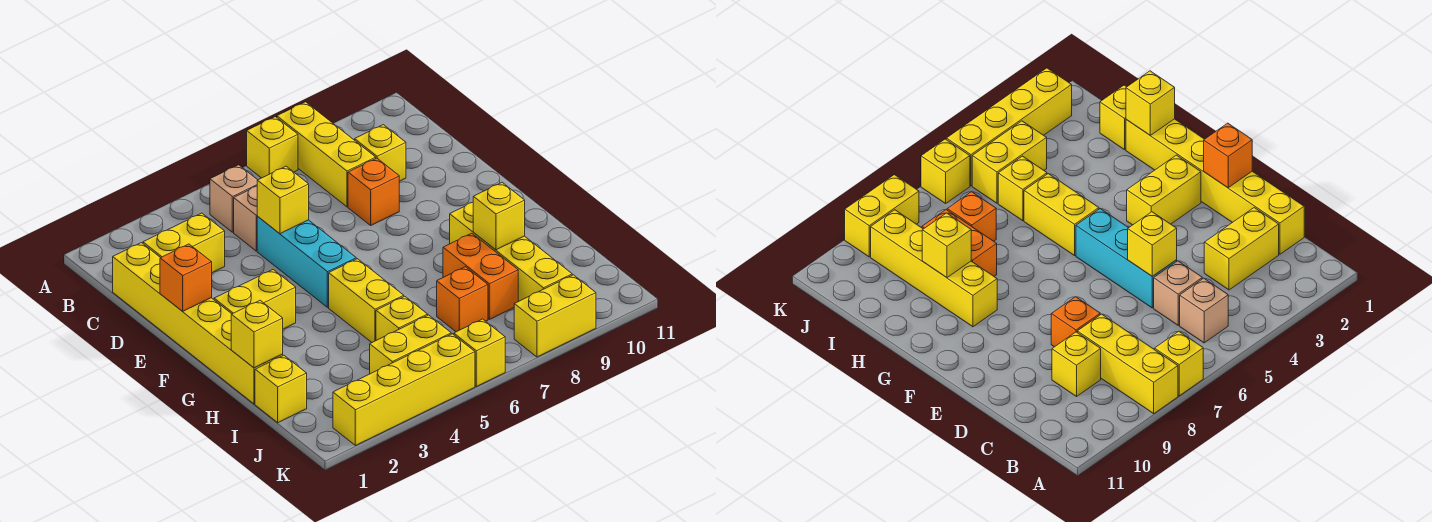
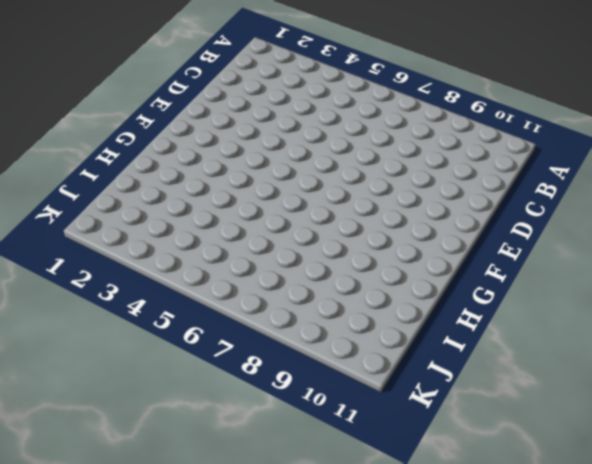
none -> yellow brick A7 level 1
none -> yellow brick A8:C8 level 1
none -> tan brick B5 level 1

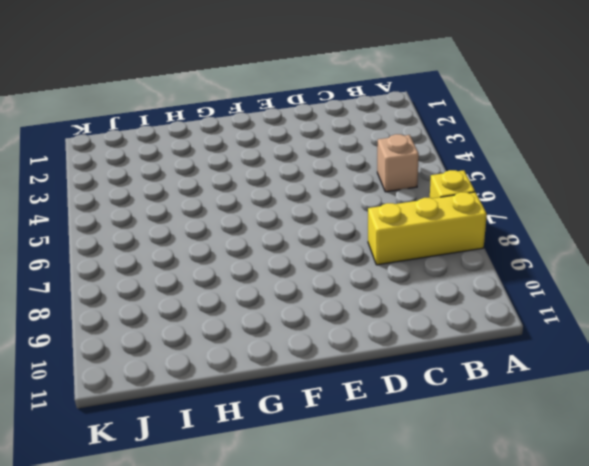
none -> yellow brick C1:H1 level 1
none -> yellow brick C2:C3 level 1
none -> tan brick C5 level 1

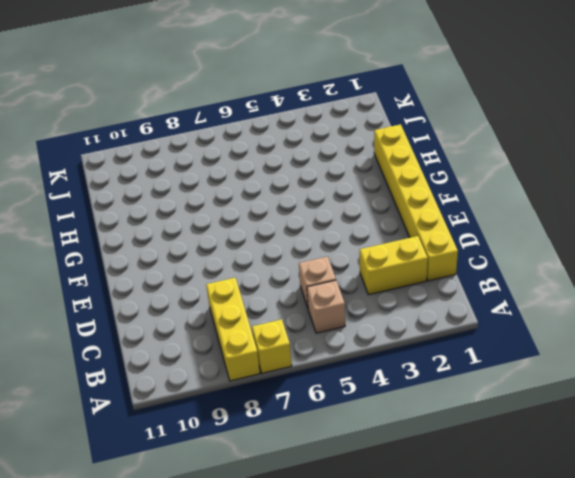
none -> yellow brick C9 level 1
none -> cyan brick D5:F5 level 1
none -> orange brick D8 level 1

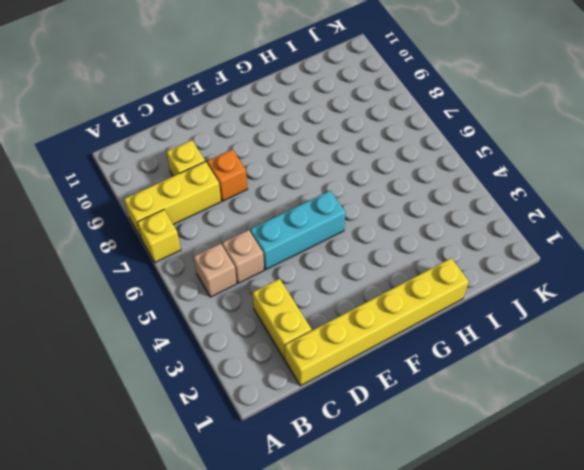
none -> yellow brick F2:F3 level 1
none -> yellow brick G5:H5 level 1
none -> yellow brick G9:J9 level 1

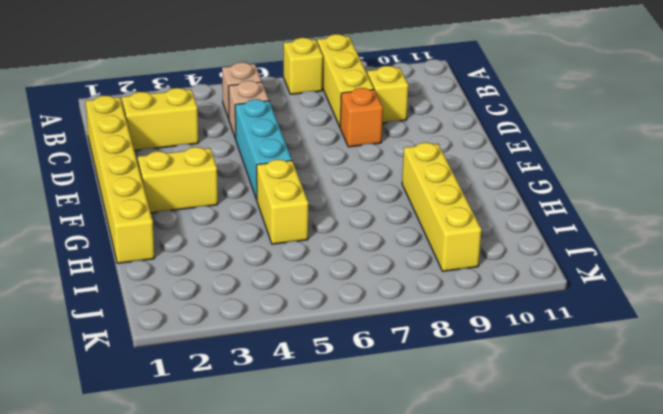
none -> orange brick H8:I8 level 1
none -> yellow brick I1 level 1
none -> yellow brick I5 level 1

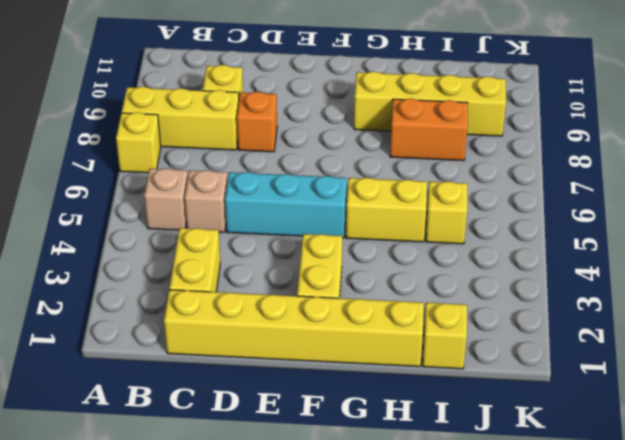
none -> orange brick I7 level 1
none -> yellow brick J4:J5 level 1
none -> yellow brick K2:K5 level 1

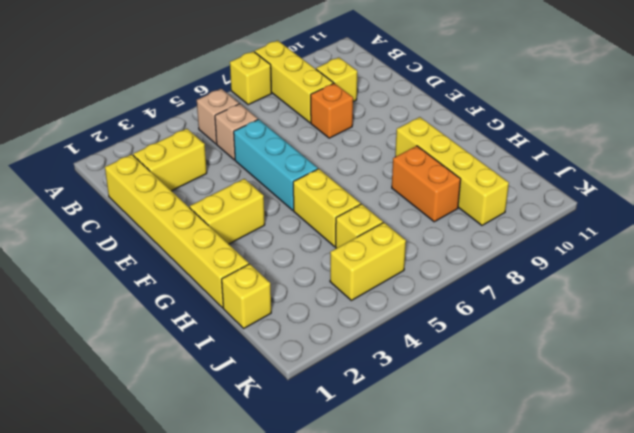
none -> orange brick I7 level 1
none -> yellow brick K2:K5 level 1
none -> yellow brick K6 level 1

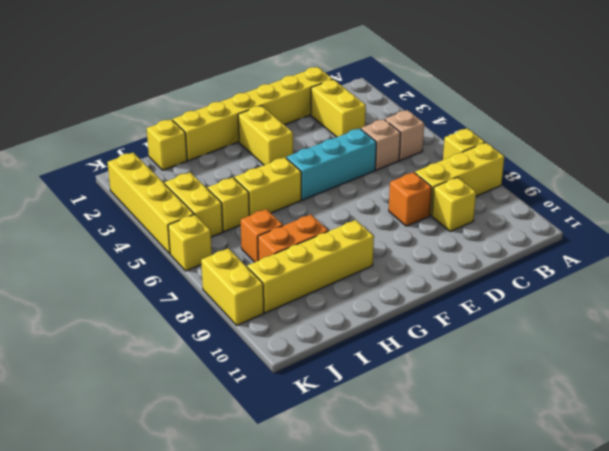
none -> yellow brick D5 level 2
none -> orange brick E1 level 2
none -> yellow brick H1 level 2

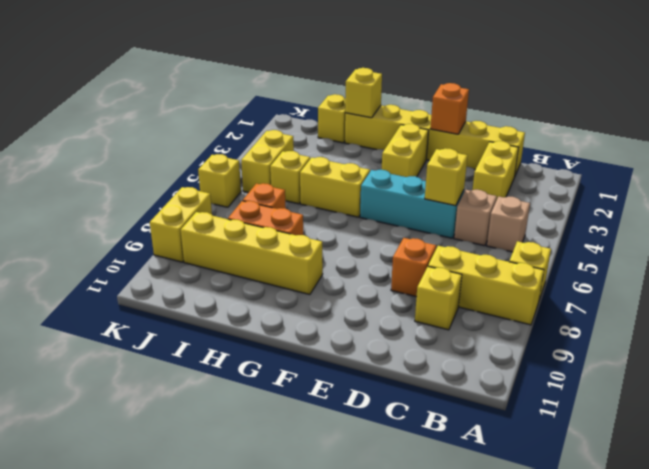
none -> yellow brick K2:K5 level 1
none -> yellow brick H9 level 2

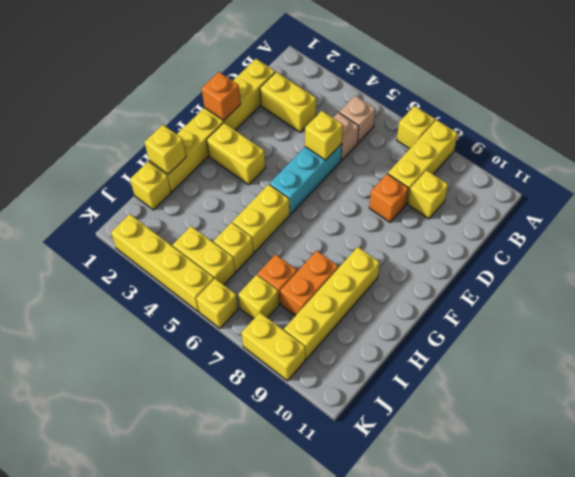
yellow brick J7 level 1 -> yellow brick H9 level 2

